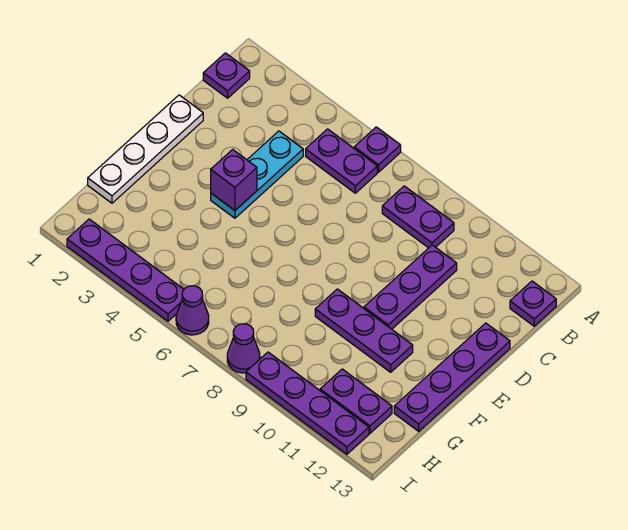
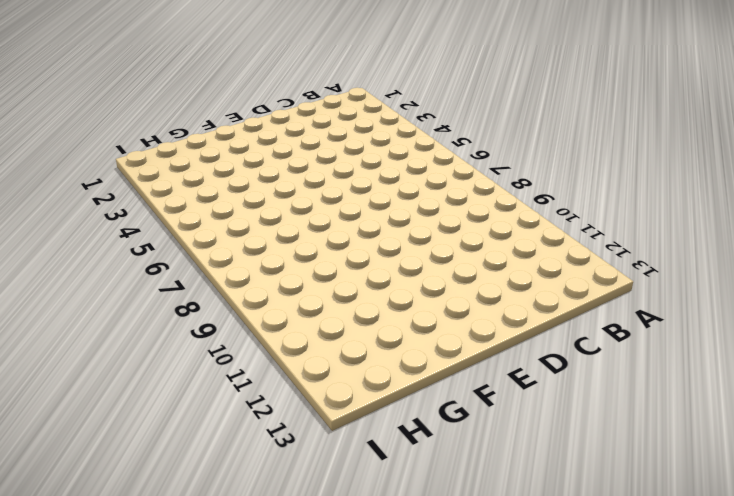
none -> purple plate A6 level 1
none -> purple plate B1 level 1
none -> purple plate B5:B6 level 1

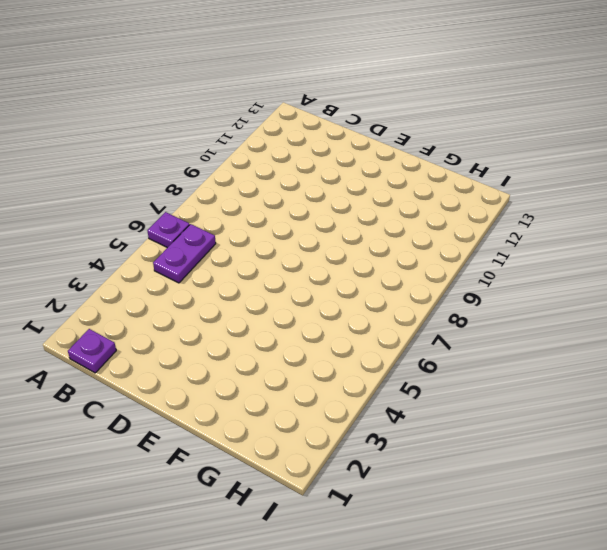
none -> purple plate B8:B9 level 1
none -> purple plate B13 level 1
none -> cyan plate C4:E4 level 1

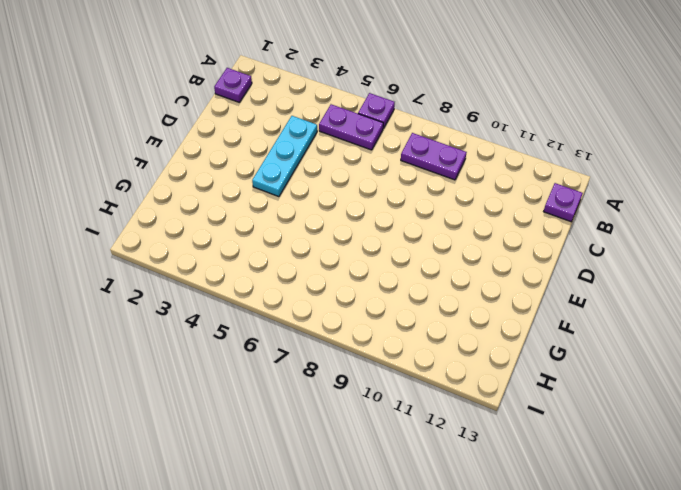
none -> purple plate C10:E10 level 1
none -> white plate D1:G1 level 1
none -> purple plate D13:G13 level 1

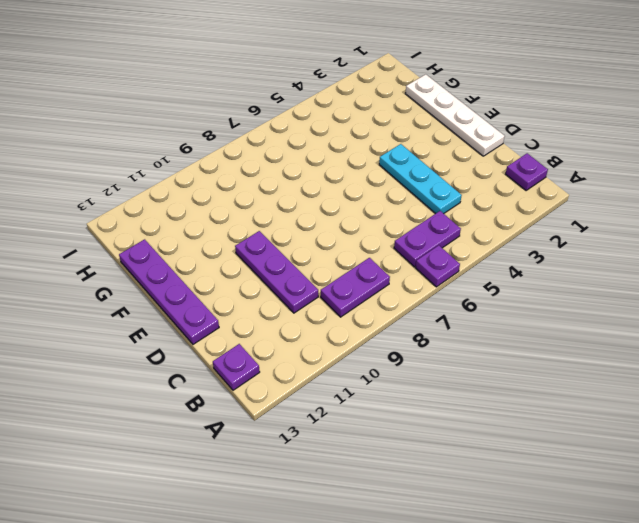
none -> purple plate F9:F11 level 1
none -> purple plate H11:H12 level 1
none -> purple plate I2:I5 level 1

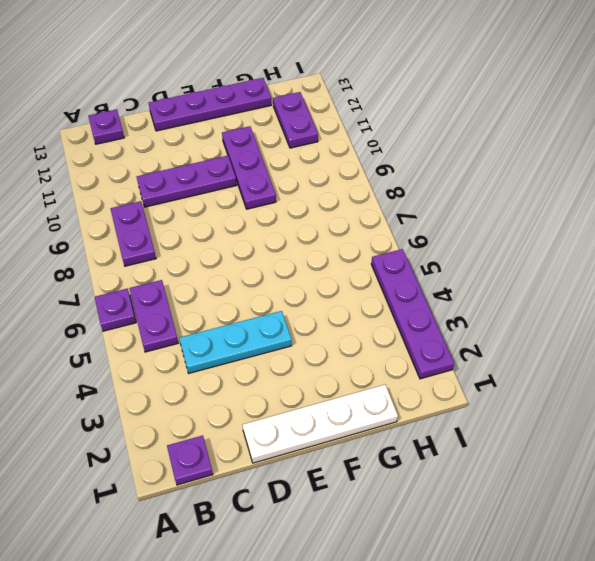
none -> purple cone I6 level 1
none -> purple cone I8 level 1
none -> purple plate I9:I12 level 1

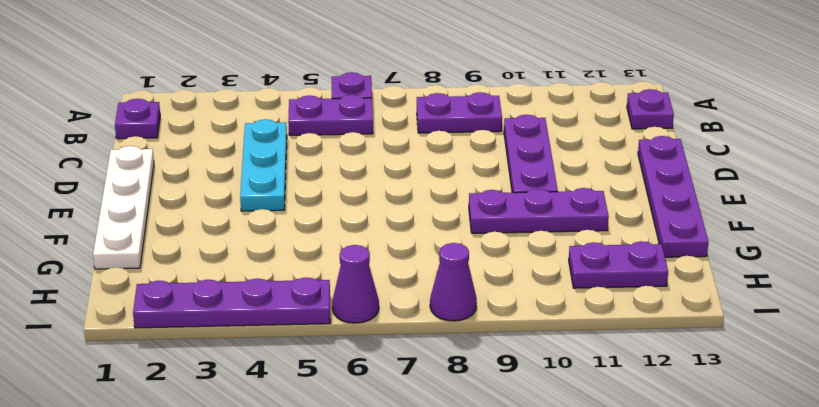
none -> purple plate I9:I12 level 1
none -> purple brick E4 level 2

